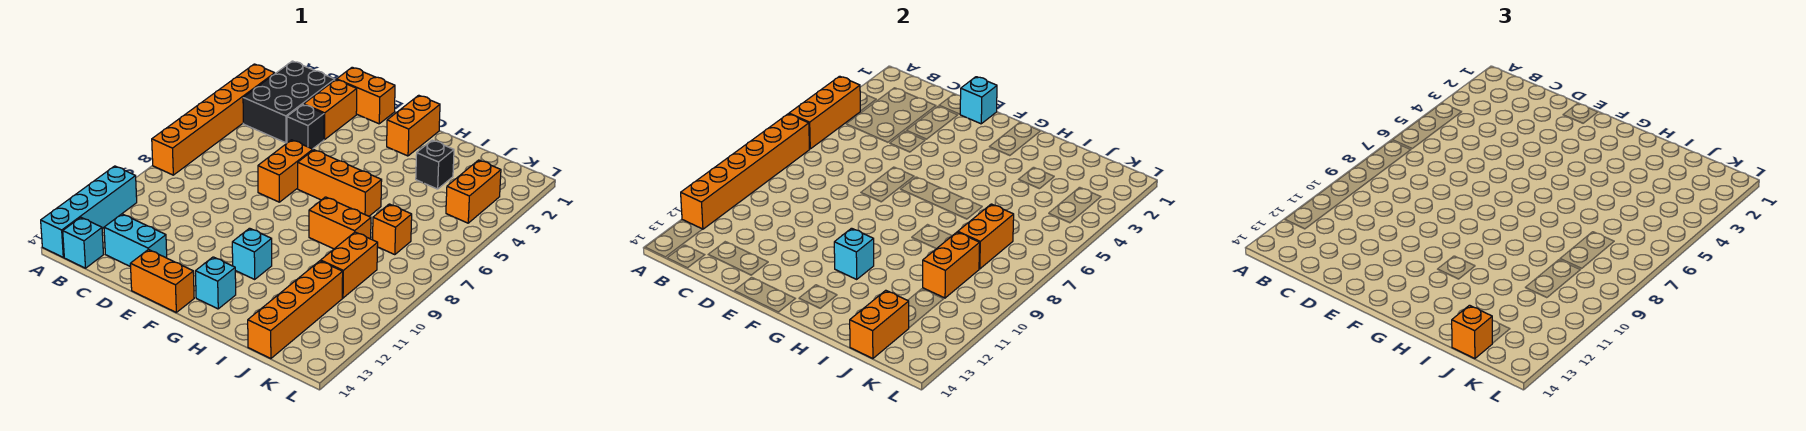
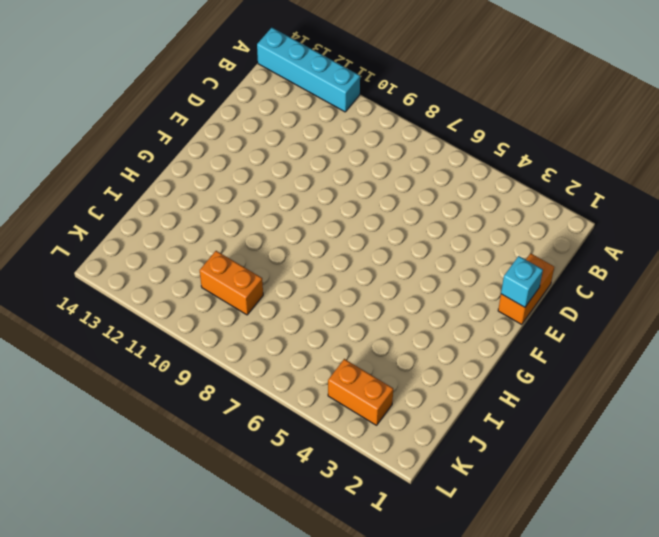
none -> orange brick A3:A8 level 1
none -> black brick B2:C4 level 1
none -> cyan brick B14 level 1

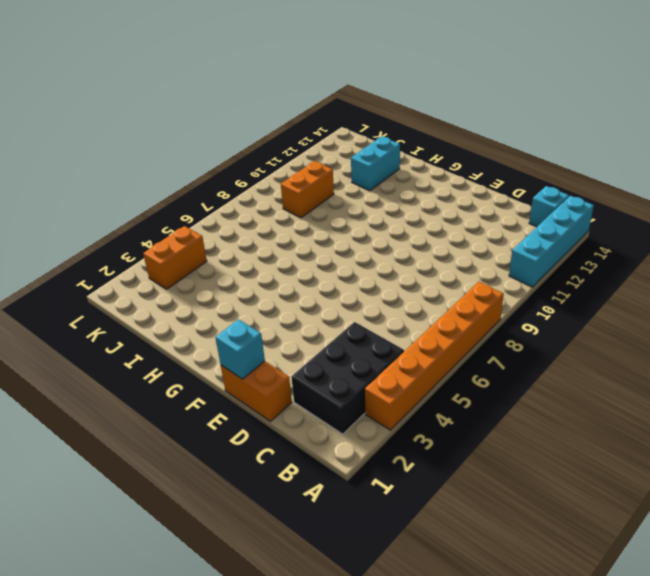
cyan brick I12:I13 level 1 -> cyan brick C13:D13 level 1
none -> orange brick D2:D3 level 1
none -> black brick D4 level 1
none -> orange brick E6:E7 level 1

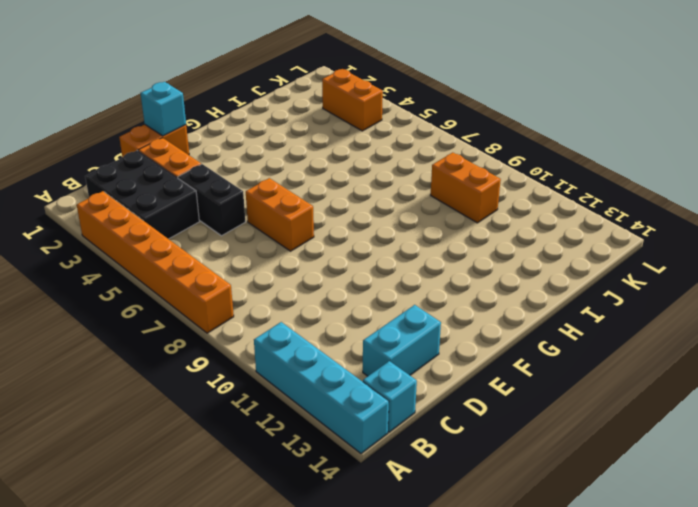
black brick D4:D5 level 1 -> black brick D4 level 1
none -> orange brick E14:F14 level 1
none -> orange brick F6:H6 level 1
none -> orange brick G1:G2 level 1

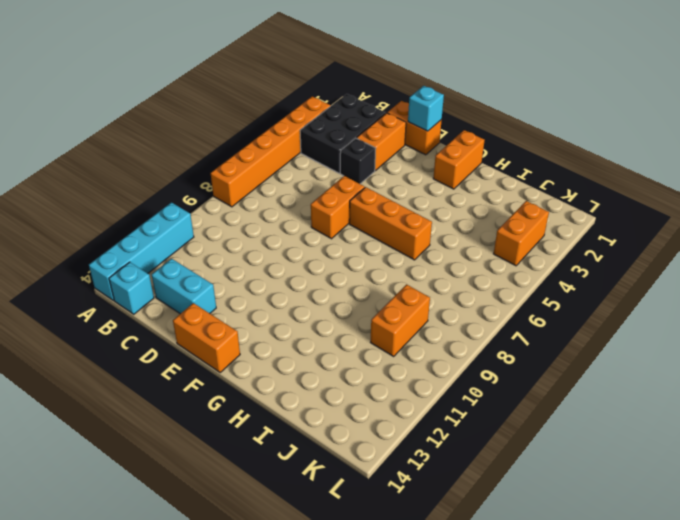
none -> cyan brick G11 level 1
none -> cyan brick G13 level 1
none -> orange brick H8:I8 level 1

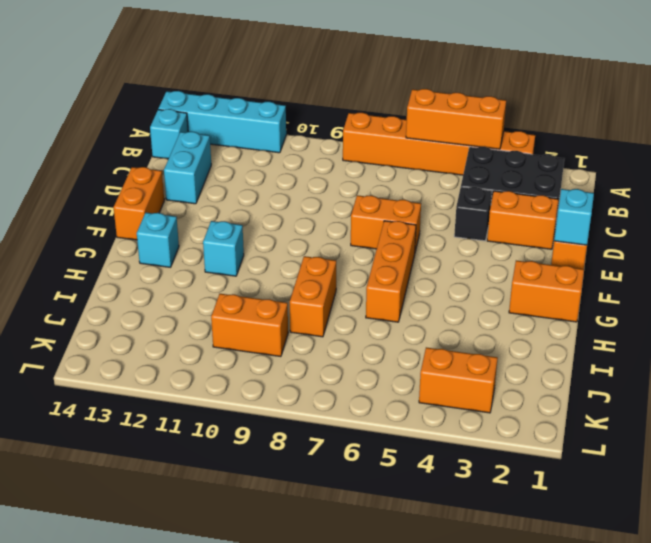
none -> black brick I3 level 1
none -> orange brick J7 level 1
none -> orange brick J11:J14 level 1

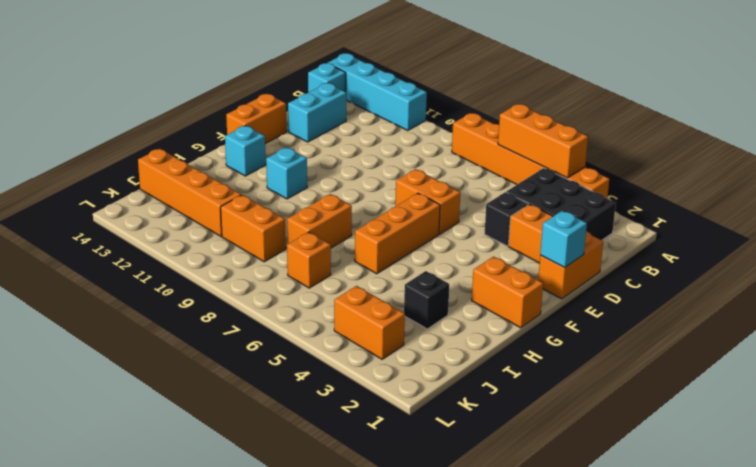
none -> orange brick A7:A12 level 2
none -> cyan brick G11 level 2
none -> orange brick J7:J8 level 2

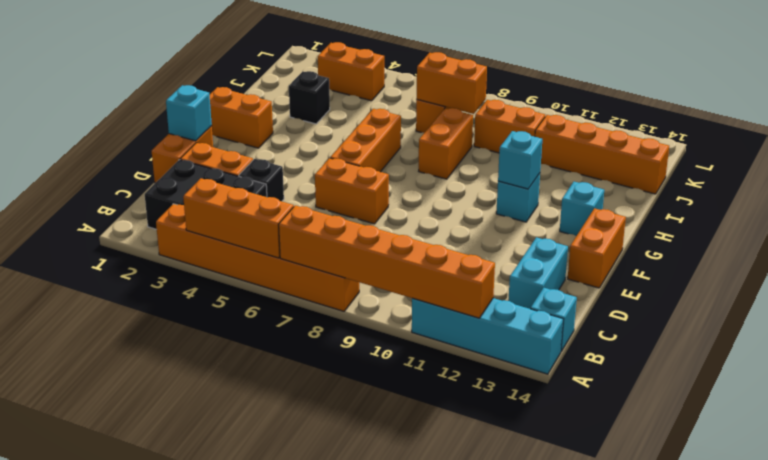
none -> orange brick J9:J10 level 2
none -> orange brick J13:J14 level 2
none -> orange brick J14 level 3

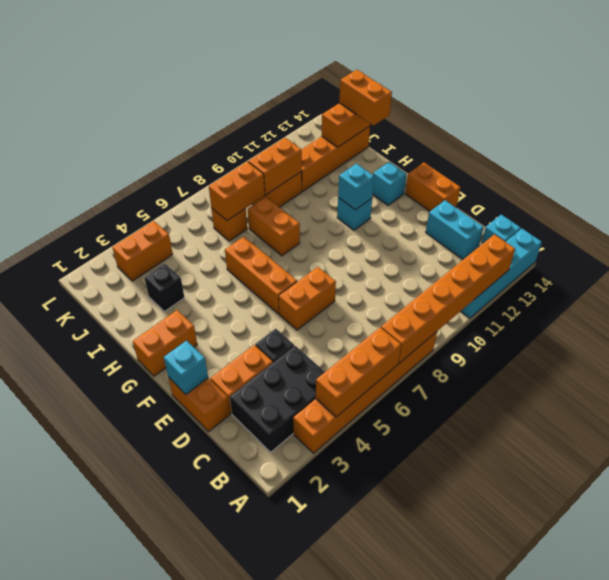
orange brick I14:J14 level 3 -> orange brick J14 level 3

